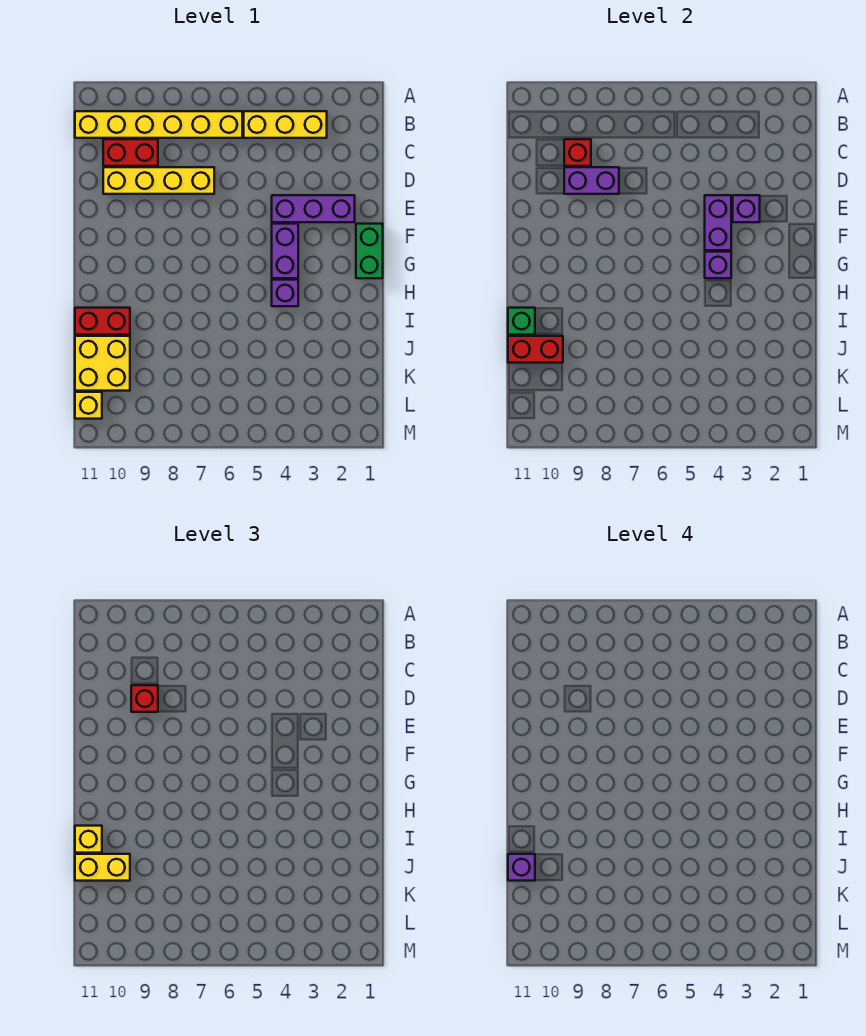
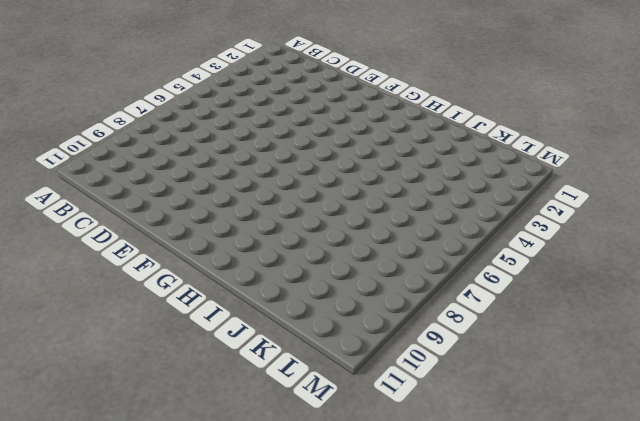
none -> yellow brick B3:B5 level 1
none -> yellow brick B6:B11 level 1
none -> red brick C9:C10 level 1

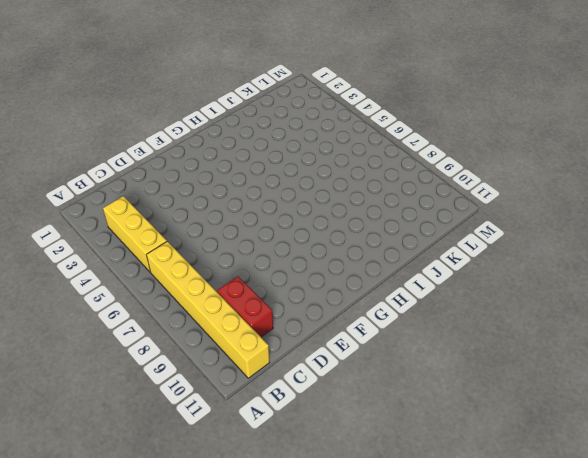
none -> yellow brick D7:D10 level 1
none -> purple brick E2:E4 level 1
none -> green brick F1:G1 level 1

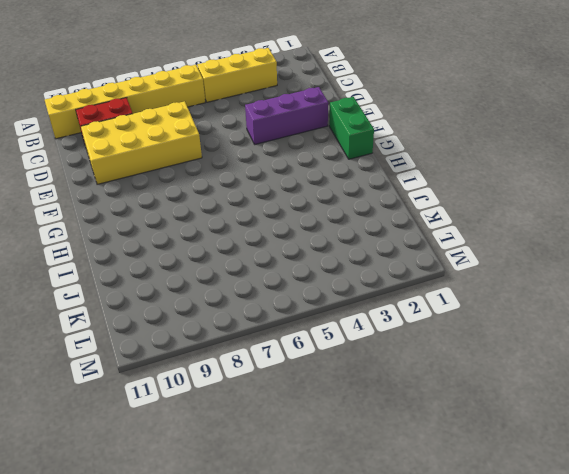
yellow brick D7:E10 level 1 -> yellow brick D7:D10 level 1
none -> purple brick F4:G4 level 1
none -> purple brick H4 level 1
none -> red brick I10:I11 level 1

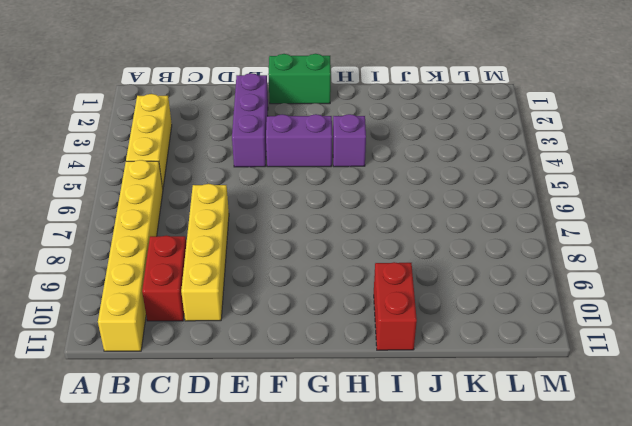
none -> yellow brick J10:K11 level 1
none -> yellow brick L11 level 1
none -> red brick C9 level 2

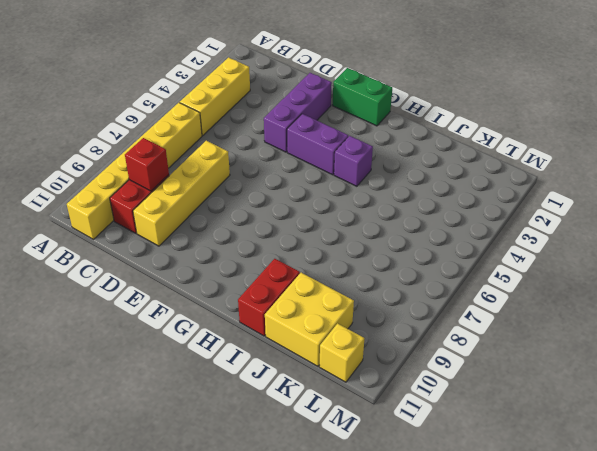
none -> purple brick D8:D9 level 2
none -> purple brick E3 level 2
none -> purple brick E4:F4 level 2

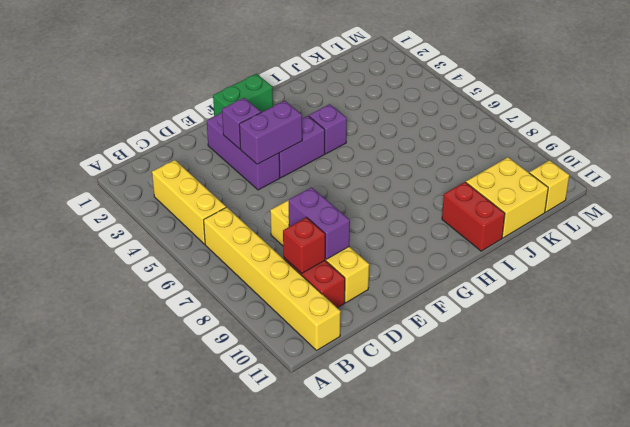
none -> purple brick G4 level 2
none -> green brick I11 level 2
none -> red brick J10:J11 level 2

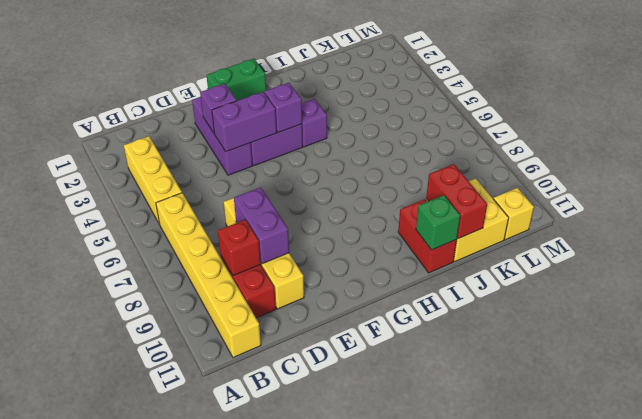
none -> red brick D9 level 3
none -> yellow brick I11 level 3
none -> yellow brick J10:J11 level 3

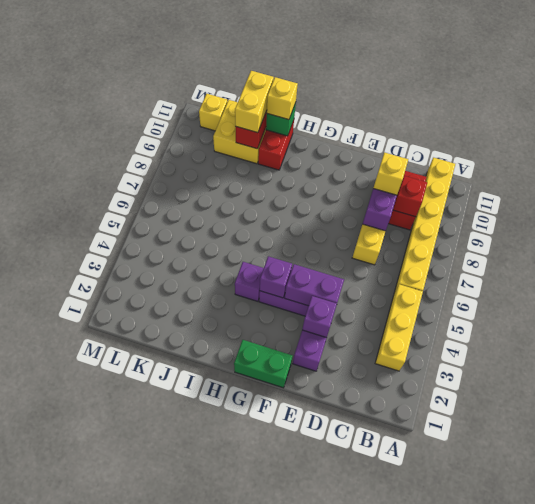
yellow brick D9 level 3 -> red brick D9 level 3
none -> purple brick J11 level 4

